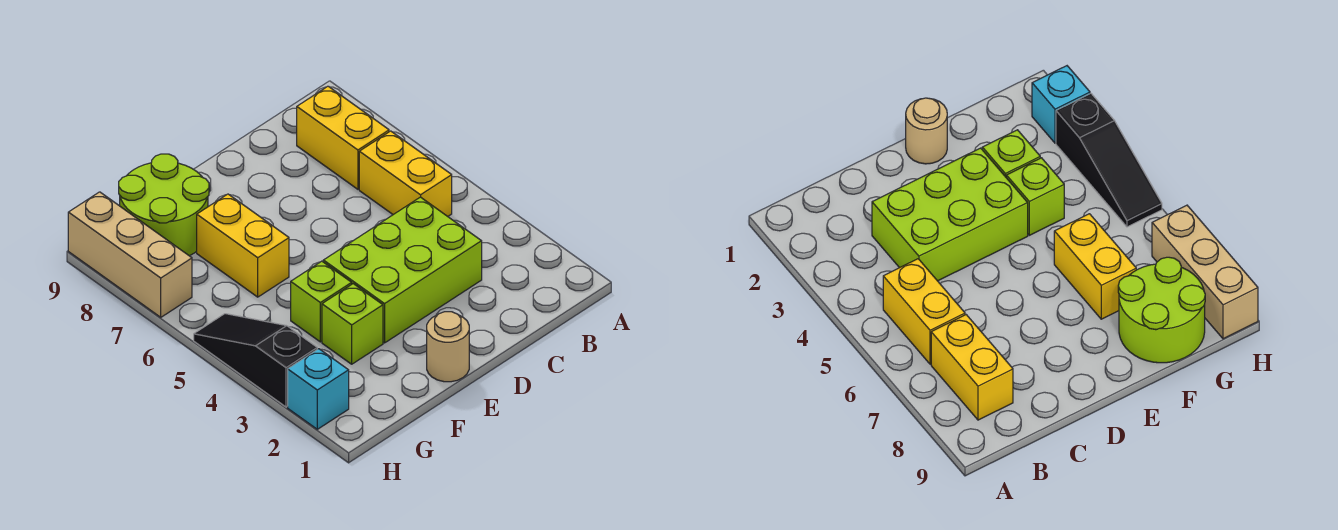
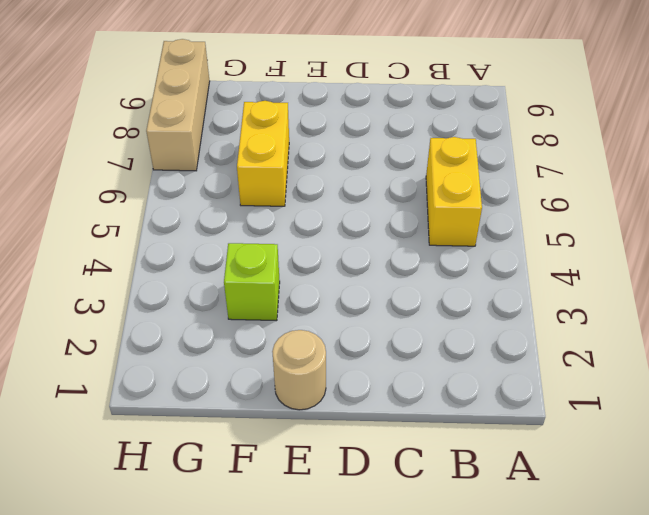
none -> yellow brick B7:B8 level 1
none -> lime brick C3:E4 level 1

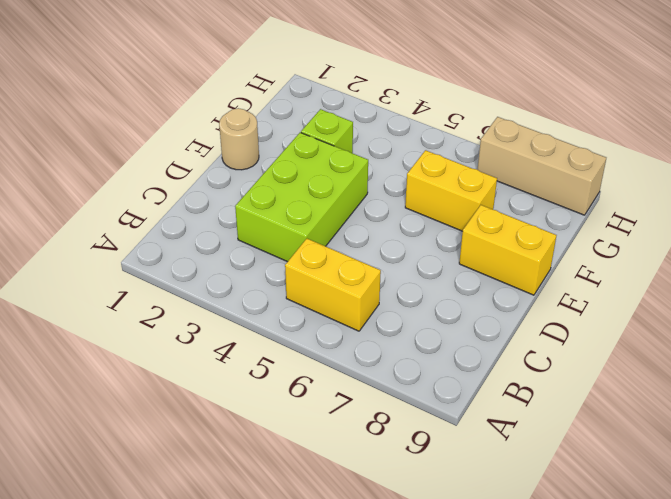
yellow brick E8:E9 level 1 -> yellow brick B7:B8 level 1
none -> lime brick F4 level 1
none -> lime round brick F8:G9 level 1

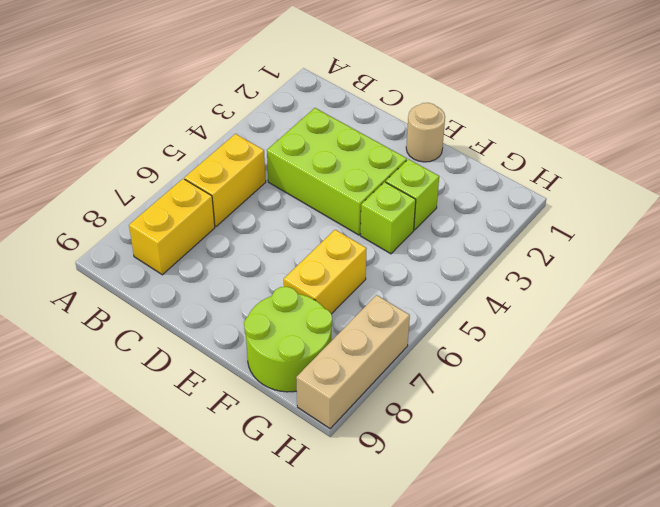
none -> cyan brick H2 level 1
none -> black slope H3:H5 level 1 top 3

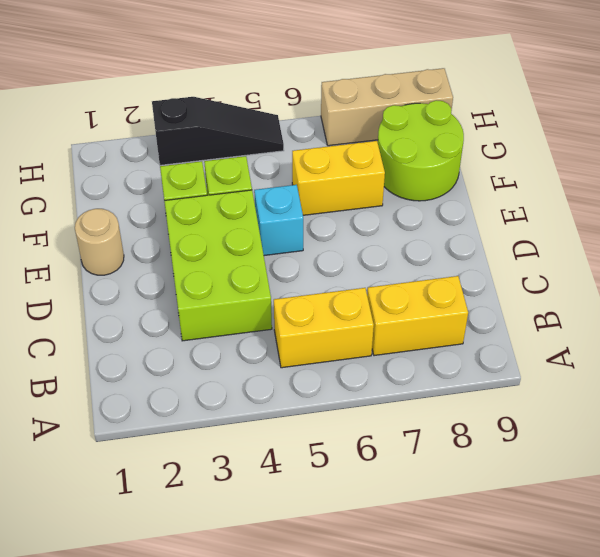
cyan brick E5 level 1 -> cyan brick H2 level 1

